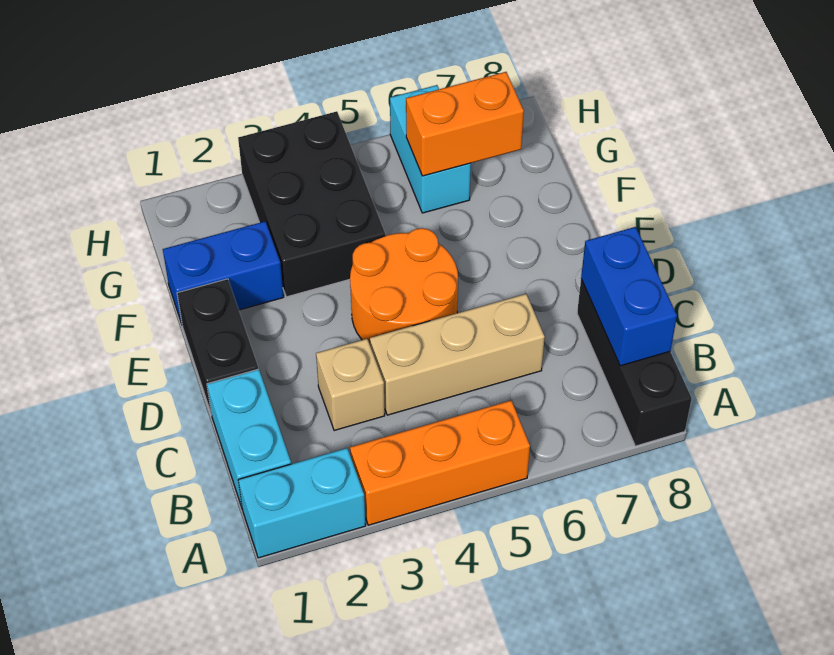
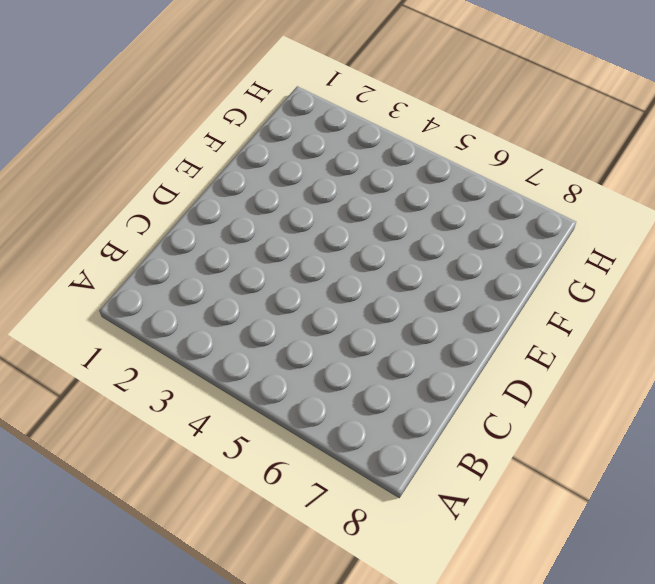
none -> cyan brick A1:A2 level 1
none -> orange brick A3:A5 level 1
none -> black brick A8:C8 level 1

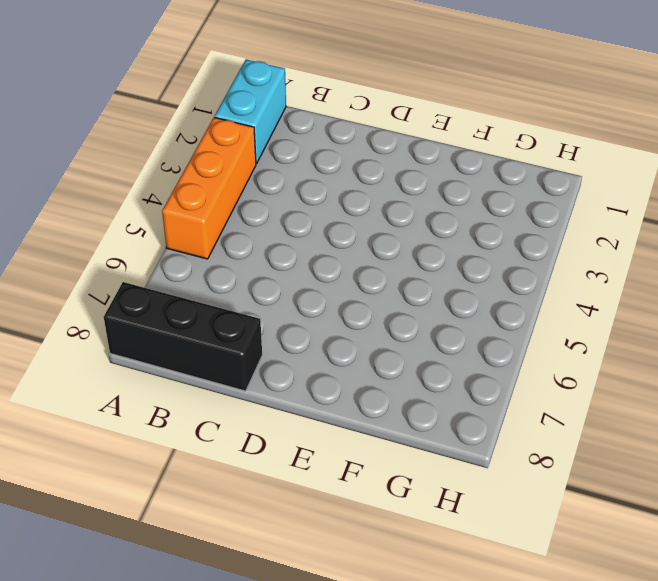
none -> cyan brick B1:C1 level 1
none -> tan brick C3 level 1
none -> tan brick C4:C6 level 1

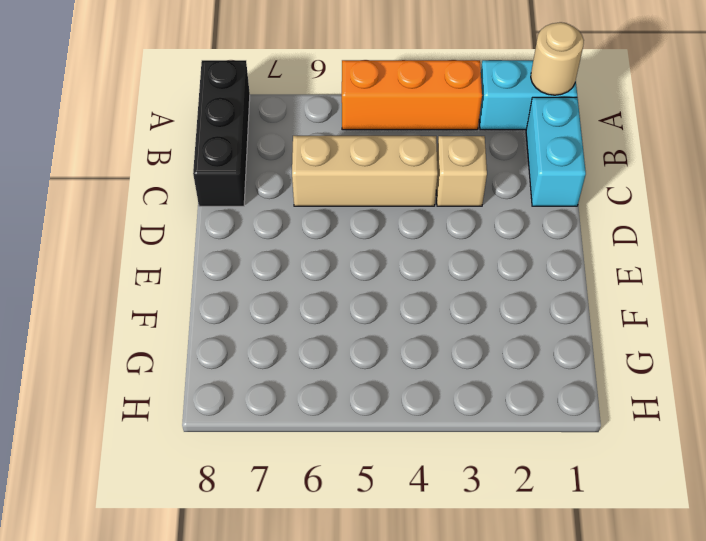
tan round brick A1 level 2 -> none
none -> black brick D1:E1 level 1
none -> orange round brick D4:E5 level 1
none -> blue brick F1:F2 level 1

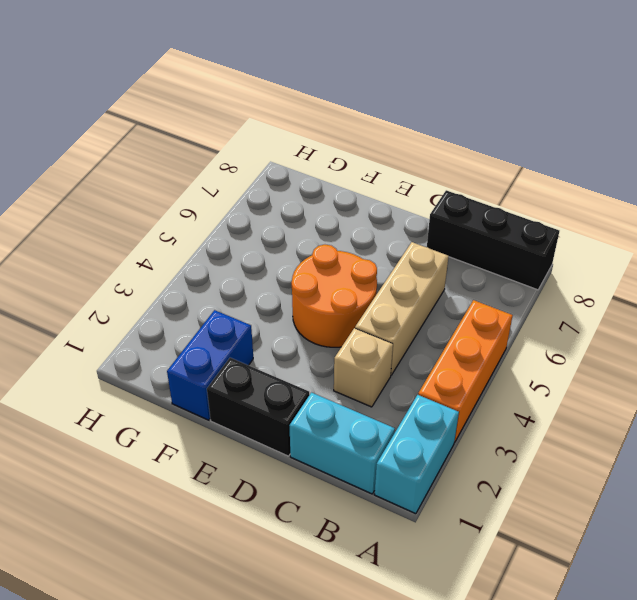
none -> black brick F3:H4 level 1
none -> cyan brick G6:H6 level 1
none -> blue brick B8:C8 level 2

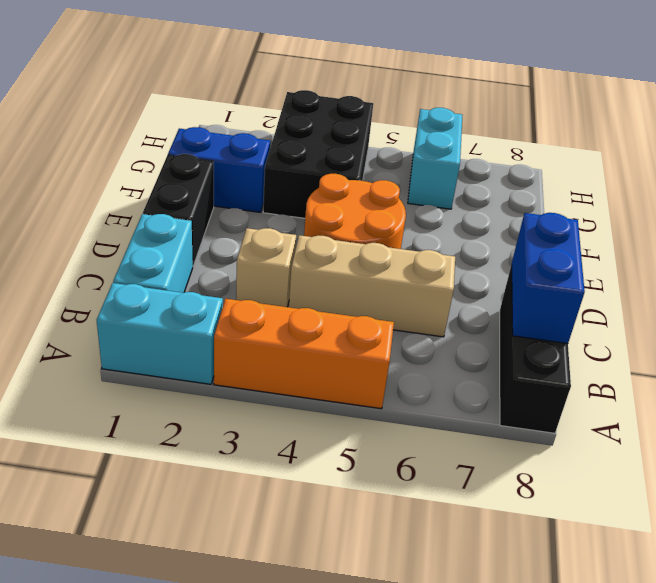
none -> orange brick G6:G7 level 2

